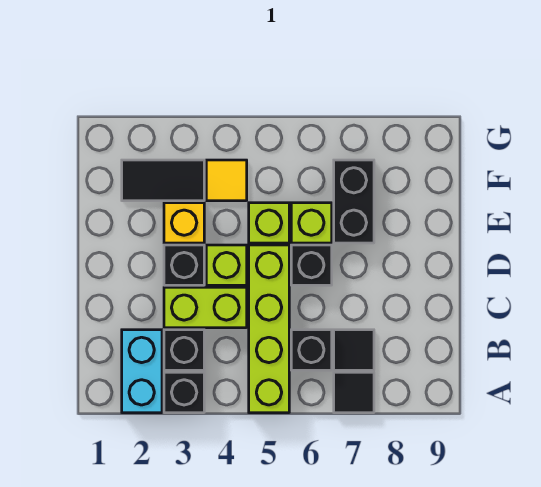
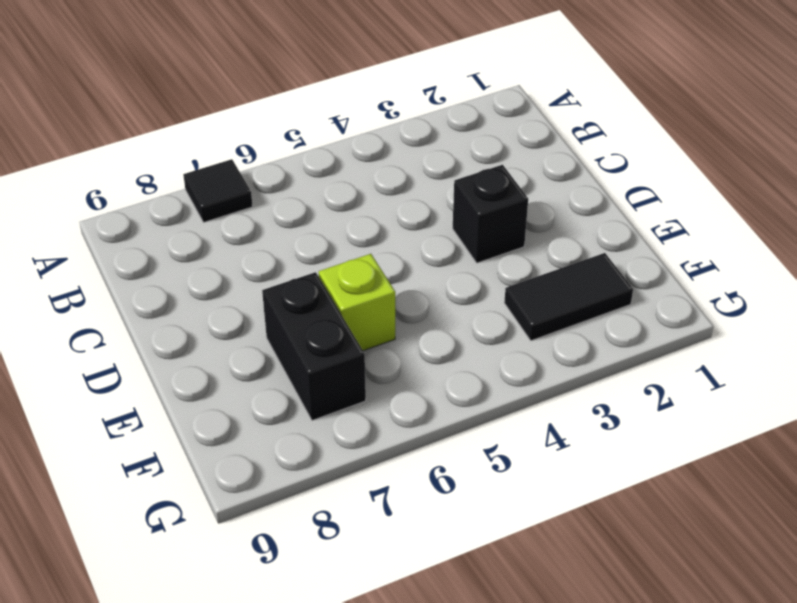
none -> cyan brick A2:B2 level 1
none -> black brick A3 level 1
none -> lime brick A5:D5 level 1

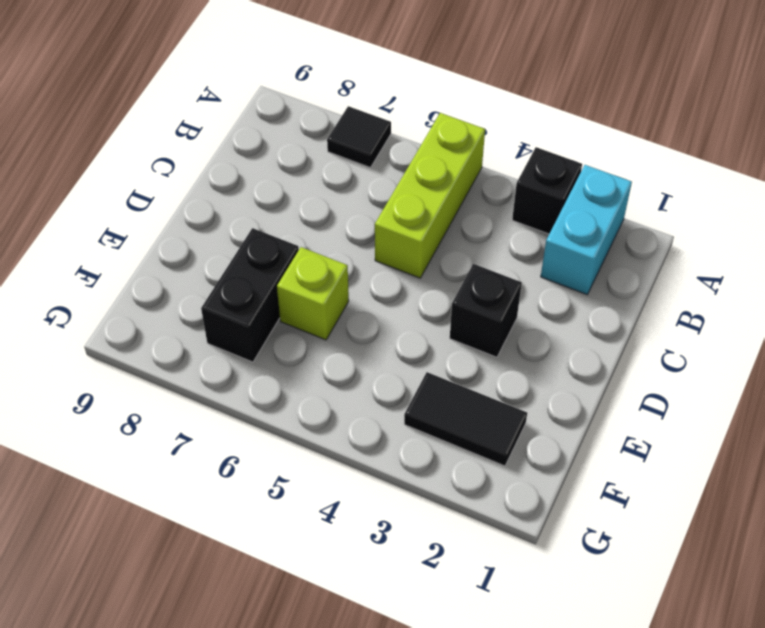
lime brick A5:C5 level 1 -> lime brick A5:D5 level 1
none -> black brick B3 level 1
none -> black brick B6 level 1
none -> black tile B7 level 1

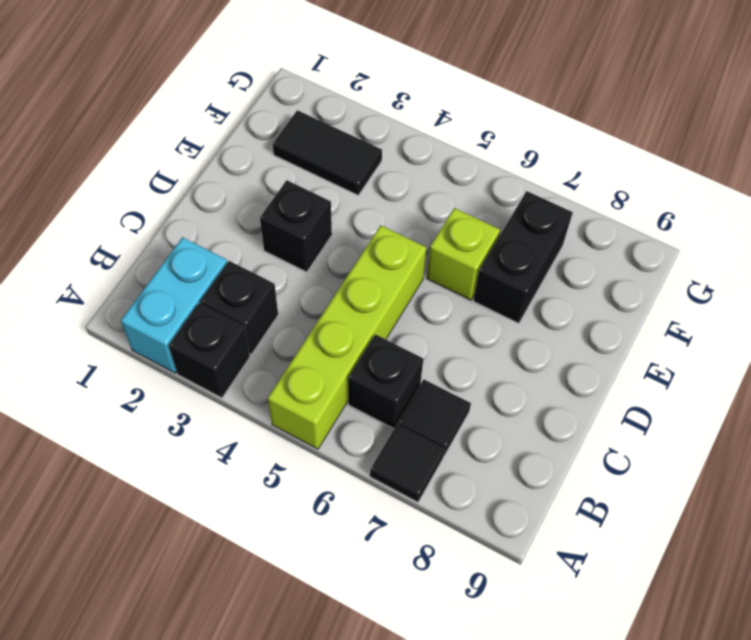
none -> lime brick C3:C4 level 1
none -> lime brick D4 level 1
none -> black brick D6 level 1

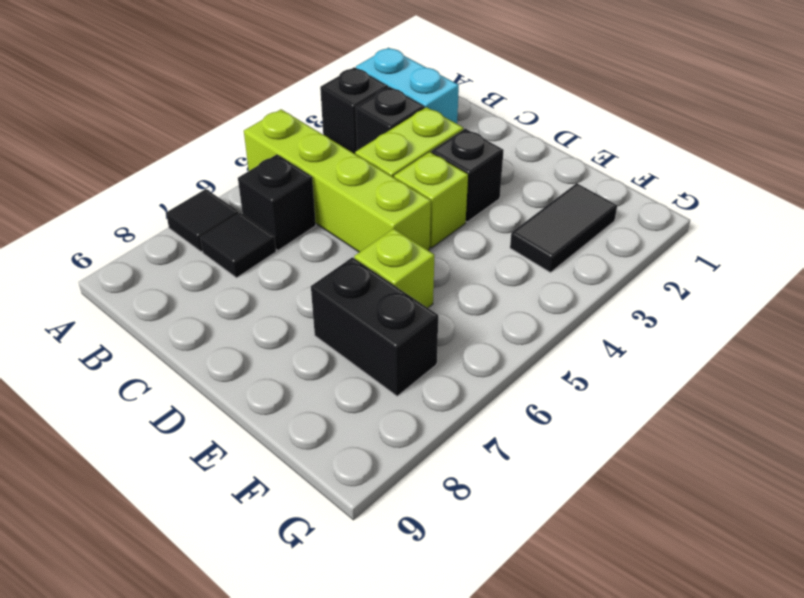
none -> black brick D6 level 1
none -> yellow brick E3 level 1
none -> lime brick E5 level 1

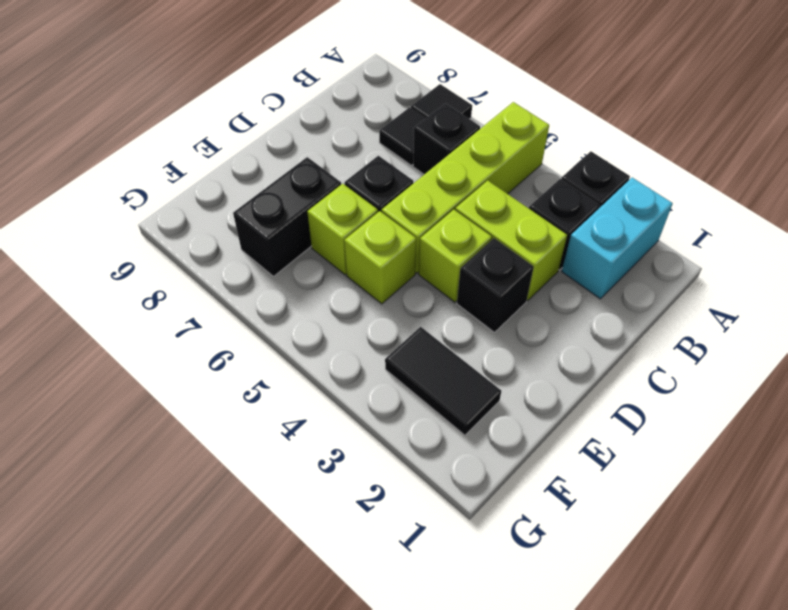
none -> yellow brick E3 level 1
none -> yellow tile F4 level 1

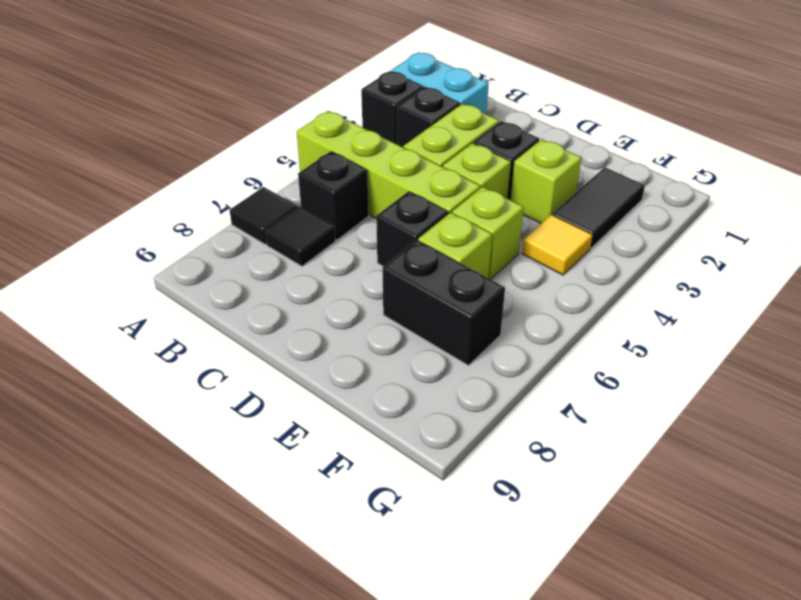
lime brick E3 level 1 -> yellow brick E3 level 1

